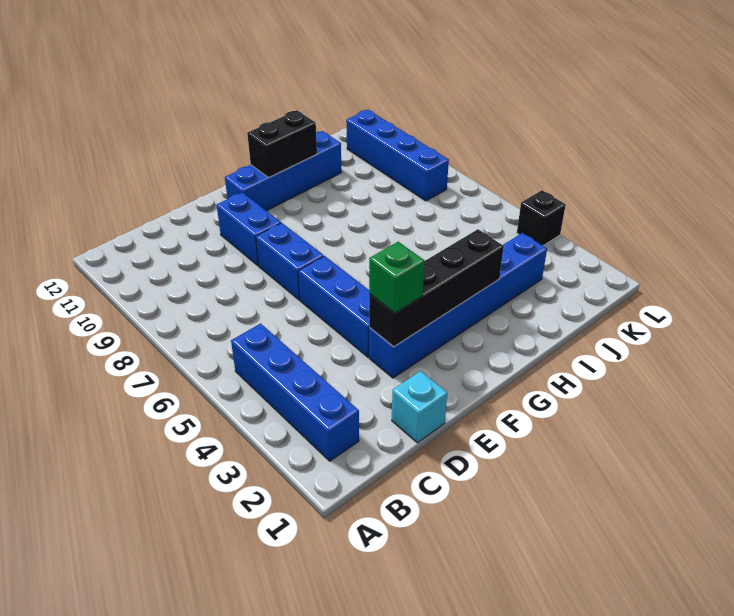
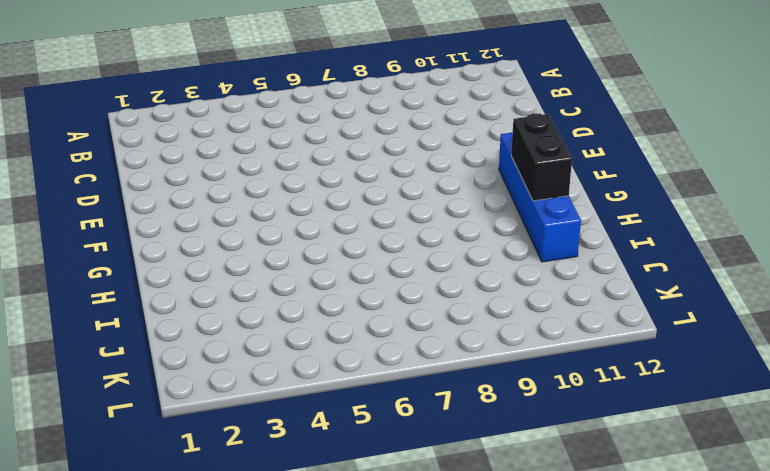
none -> blue brick B2:B5 level 1
none -> cyan brick D1 level 1
none -> blue brick E3:J3 level 1

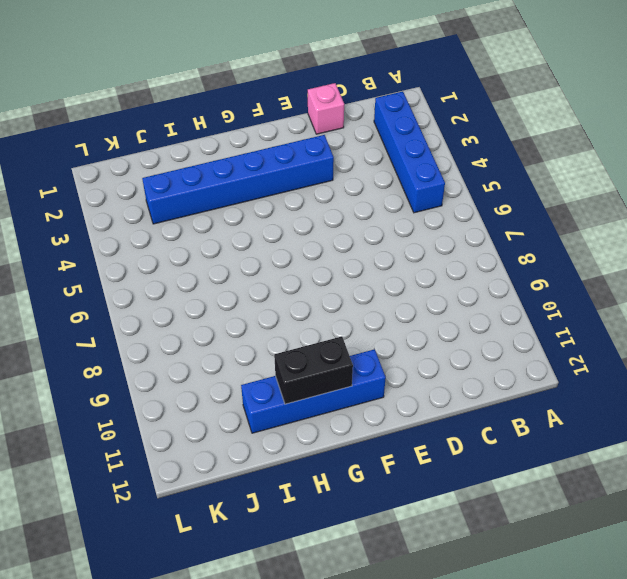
pink brick D1 level 1 -> cyan brick D1 level 1
none -> blue brick E4:E6 level 1
none -> blue brick E7:E8 level 1
none -> blue brick E9:E10 level 1

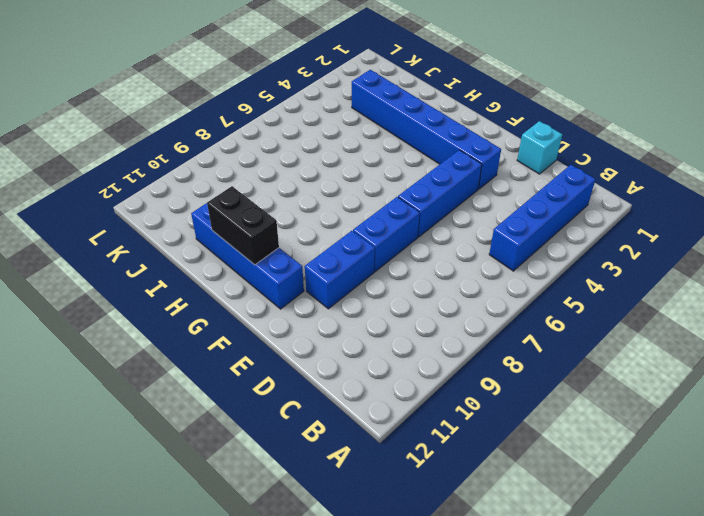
none -> blue brick K8:K11 level 1
none -> black brick L4 level 1
none -> black brick E3:H3 level 2

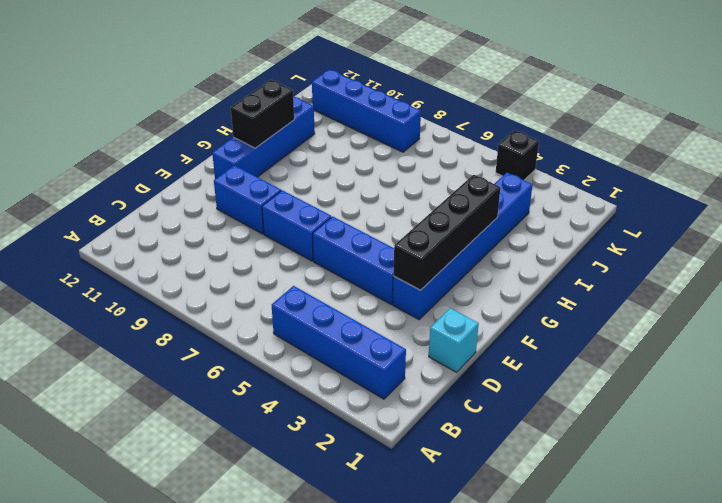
none -> green brick E3 level 3

